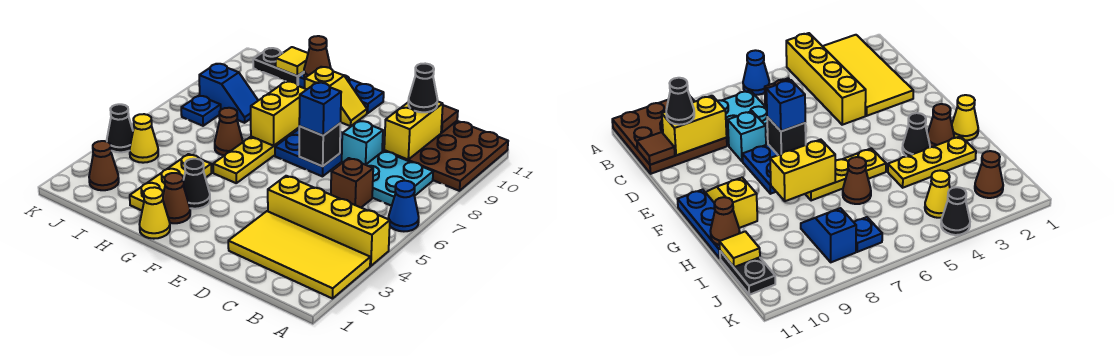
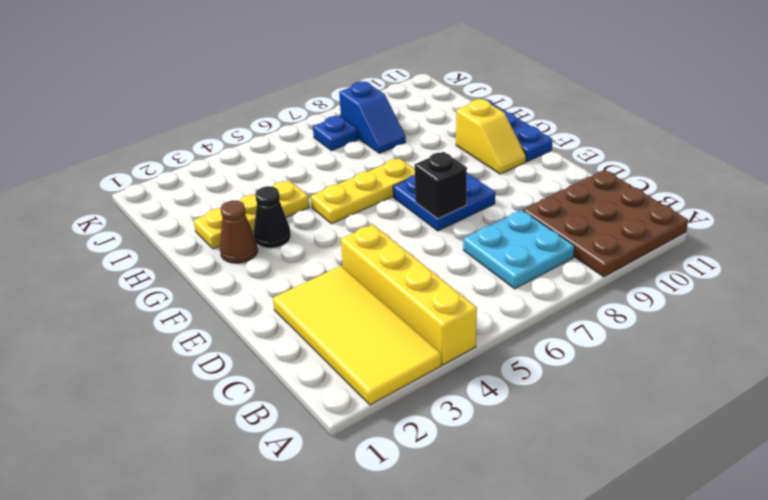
none -> blue cone A6 level 1
none -> brown brick C6 level 1
none -> cyan brick D8 level 1
none -> yellow cone G1 level 1

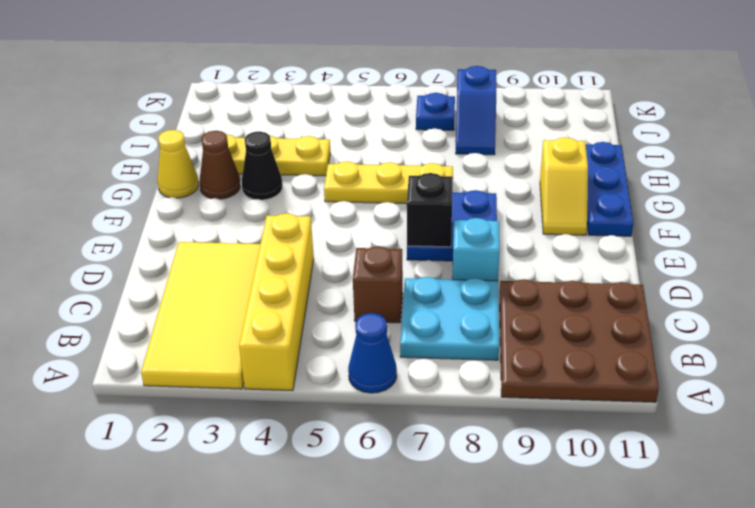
none -> brown cone H6 level 1
none -> black plate I11:J11 level 1
none -> brown cone J2 level 1
none -> yellow cone J4 level 1

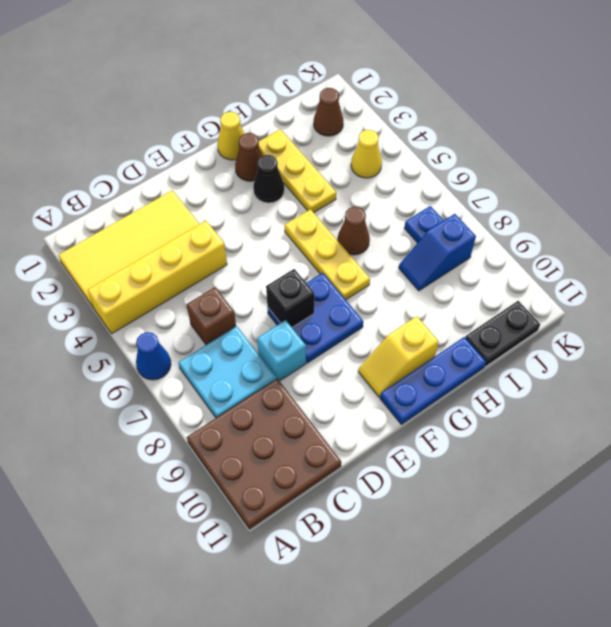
none -> black cone K4 level 1
none -> yellow brick C9:C10 level 2
none -> brown tile C11 level 2
none -> yellow brick G7:G8 level 2

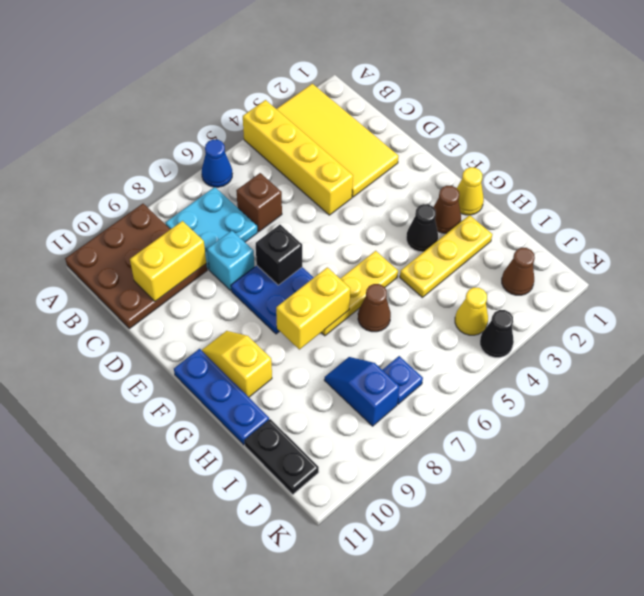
none -> brown tile C11 level 2
none -> brown cone H11 level 2
none -> yellow tile I11 level 2
none -> black cone C10 level 3

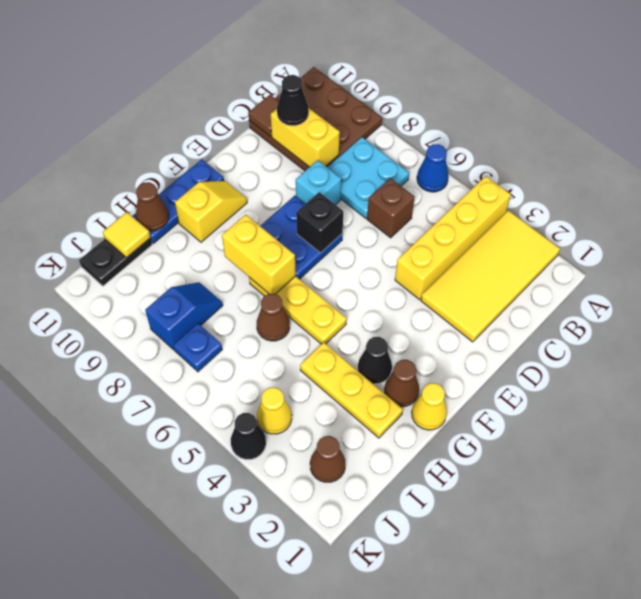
none -> blue brick E7 level 3

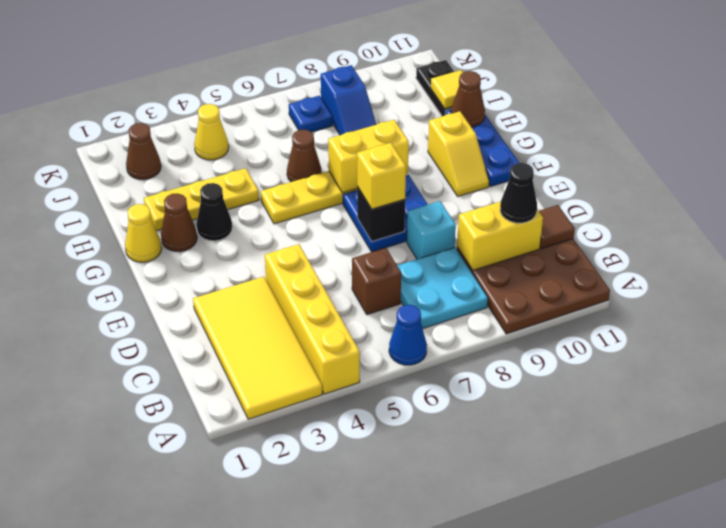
yellow brick E7 level 3 -> blue brick E7 level 3
none -> black cone K4 level 1

